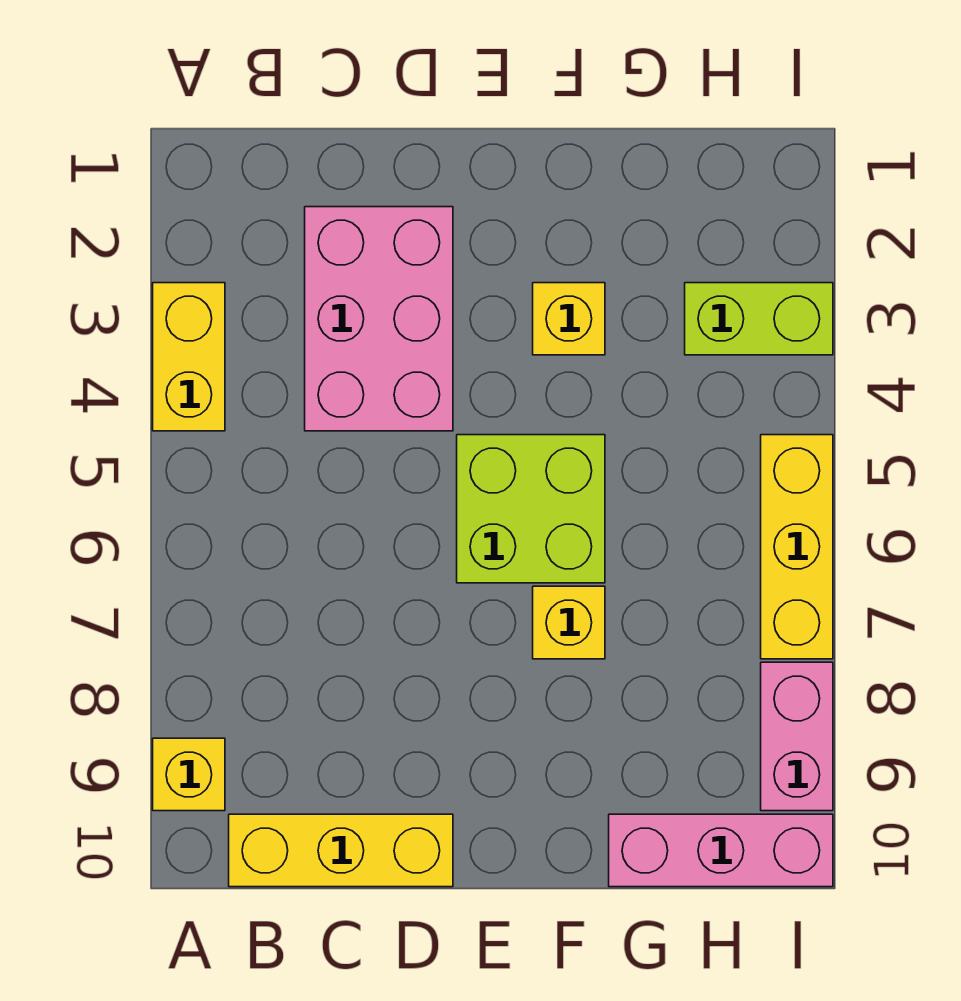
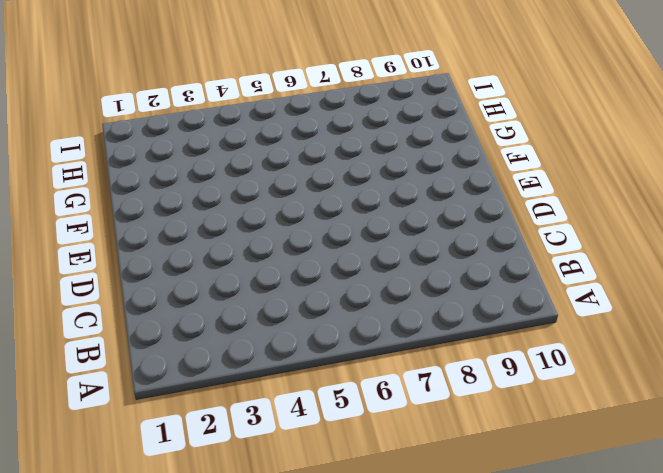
none -> yellow brick A3:A4 level 1
none -> yellow brick A9 level 1

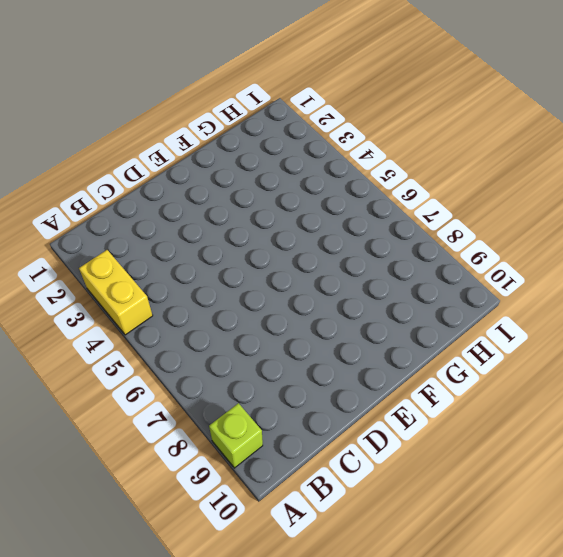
lime brick A9 level 1 -> yellow brick A9 level 1
none -> yellow brick B10:D10 level 1
none -> pink brick C2:D4 level 1

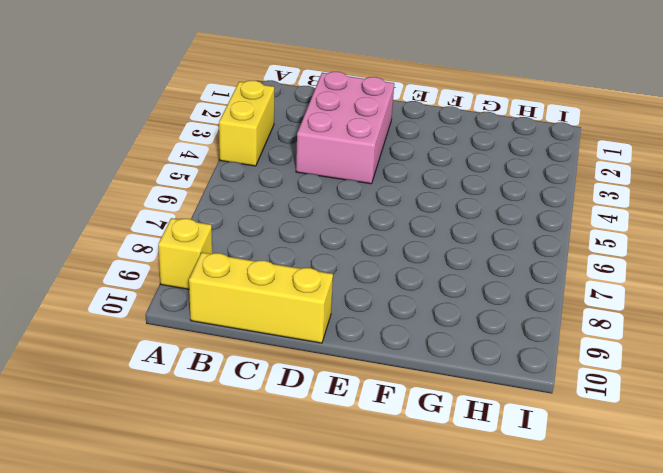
none -> lime brick E5:F6 level 1
none -> yellow brick F3 level 1

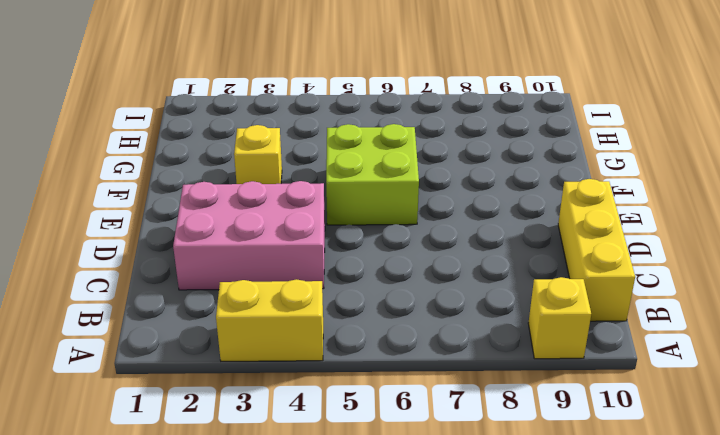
none -> yellow brick F7 level 1
none -> pink brick G10:I10 level 1

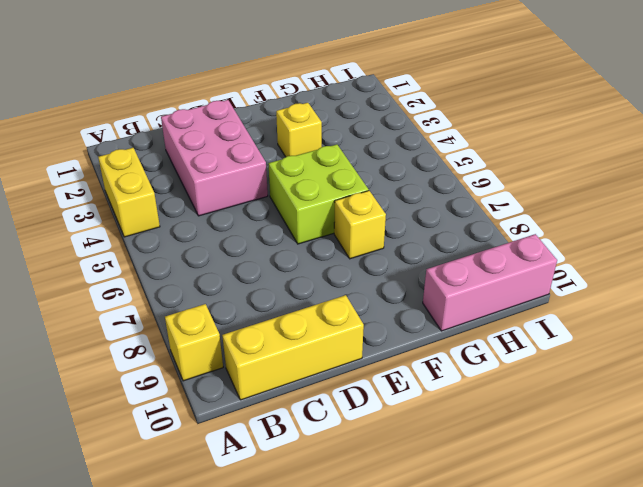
none -> lime brick H3:I3 level 1
none -> yellow brick I5:I7 level 1

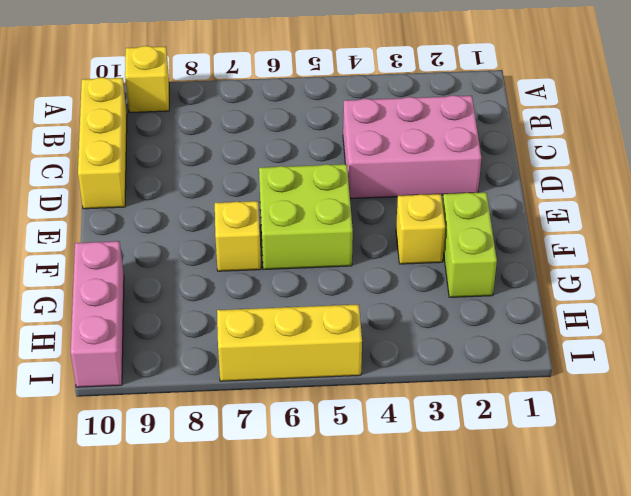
lime brick F2:G2 level 1 -> lime brick H3:I3 level 1
none -> yellow brick A3:A4 level 1
none -> pink brick I8:I9 level 1

